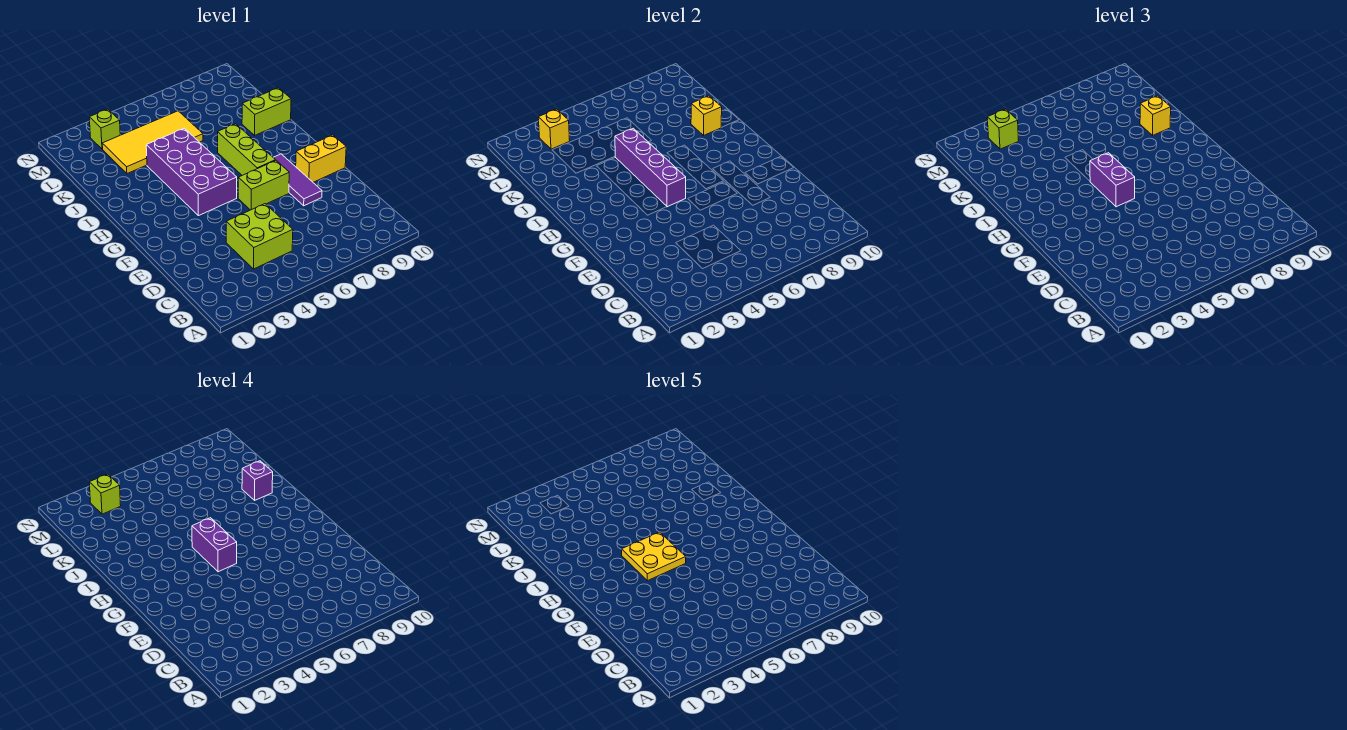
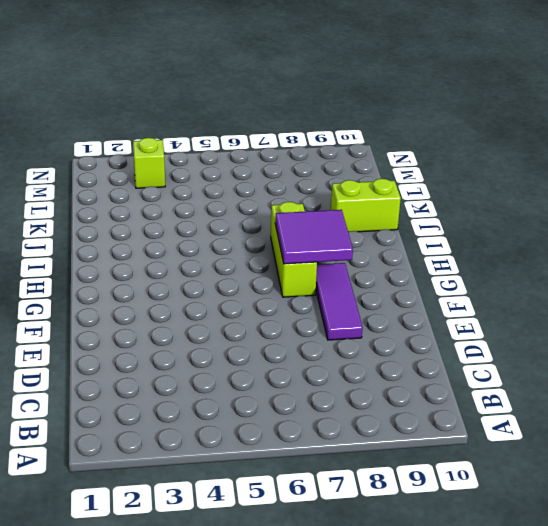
purple tile G7:H8 level 2 -> none
none -> lime brick C4:D5 level 1
none -> lime brick F6:F7 level 1
none -> yellow brick F9:F10 level 1

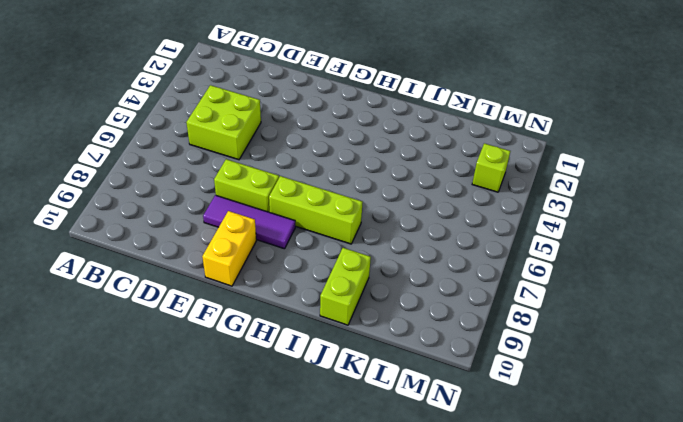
lime brick E7:F7 level 1 -> lime brick F6:F7 level 1
none -> purple brick G4:J5 level 1
none -> yellow tile K3:L6 level 1
none -> purple brick G5:J5 level 2

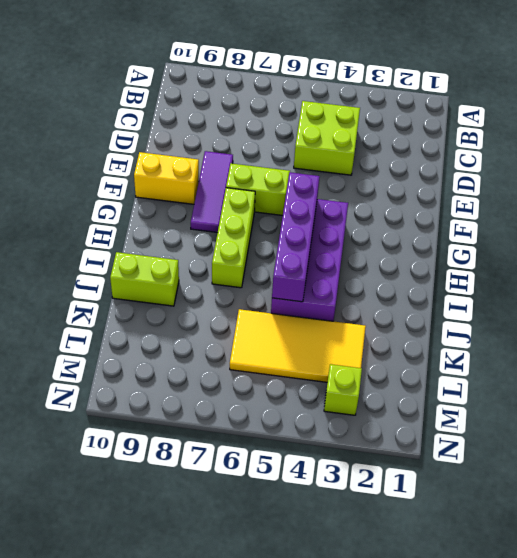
none -> yellow brick J9 level 2
none -> yellow brick M3 level 2
none -> purple brick G5:H5 level 3

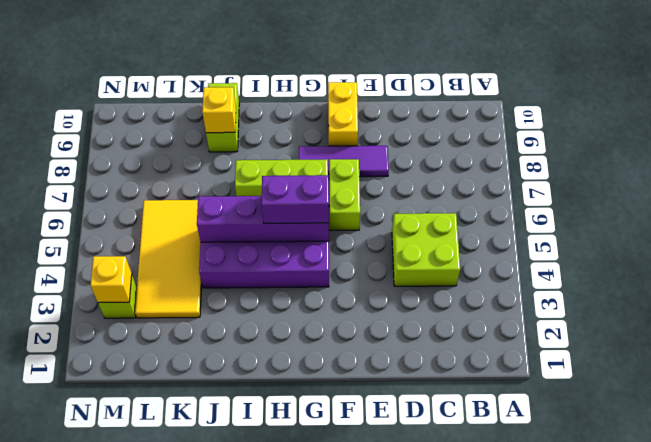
none -> yellow brick J9 level 3
none -> lime brick M3 level 3
none -> purple brick G5:H5 level 4

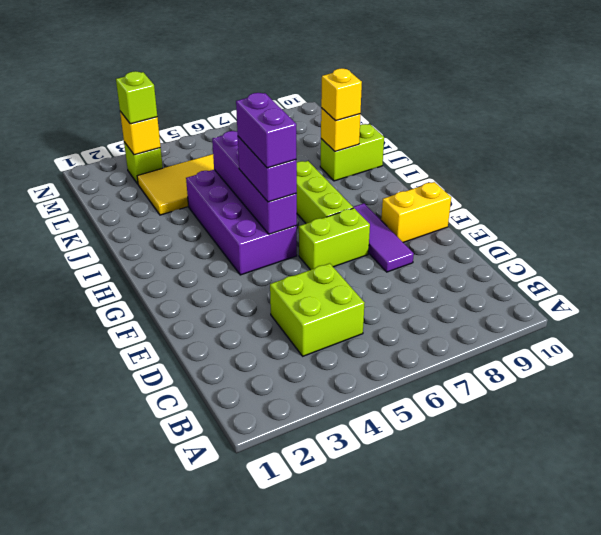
none -> purple brick J9 level 4
none -> lime brick M3 level 4
none -> yellow plate G4:H5 level 5

